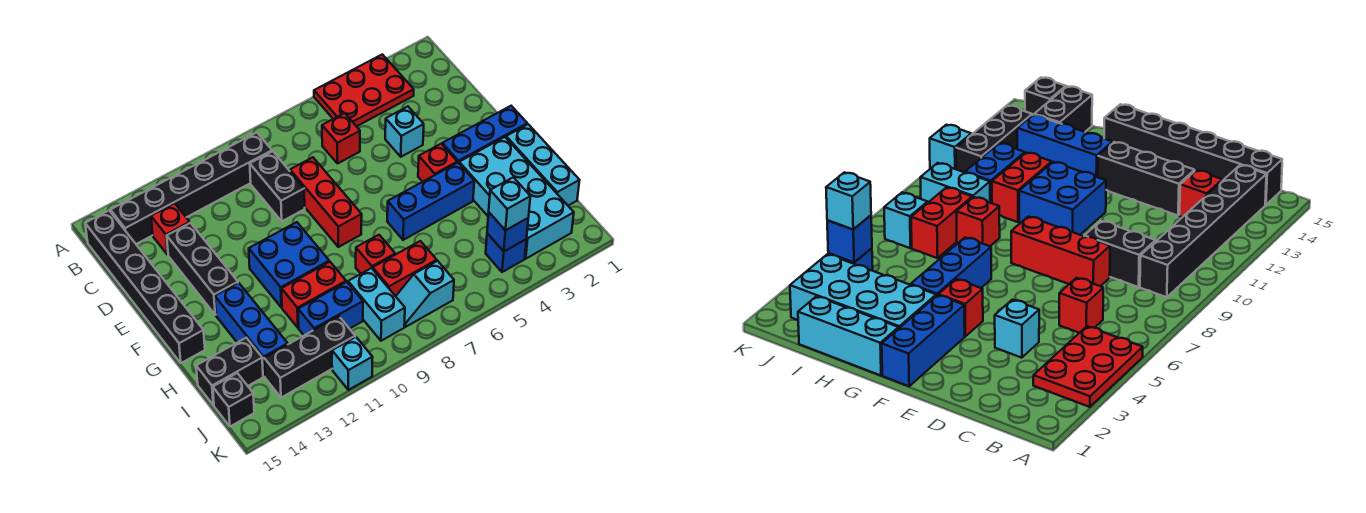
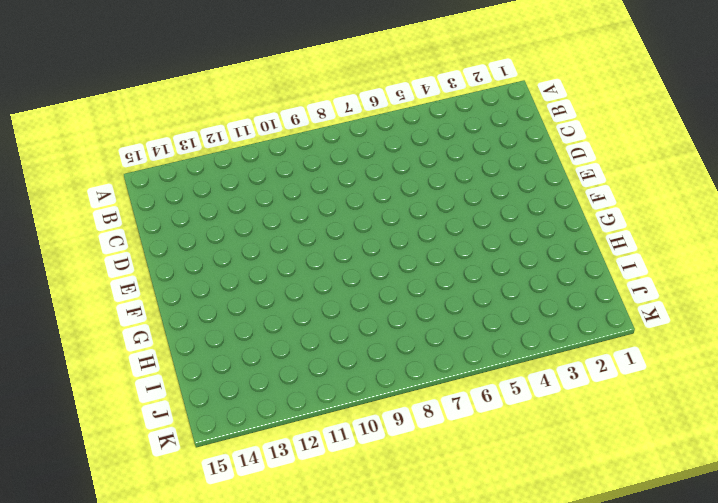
none -> red plate A3:B5 level 1
none -> black brick B9:B14 level 1
none -> black brick B15:G15 level 1

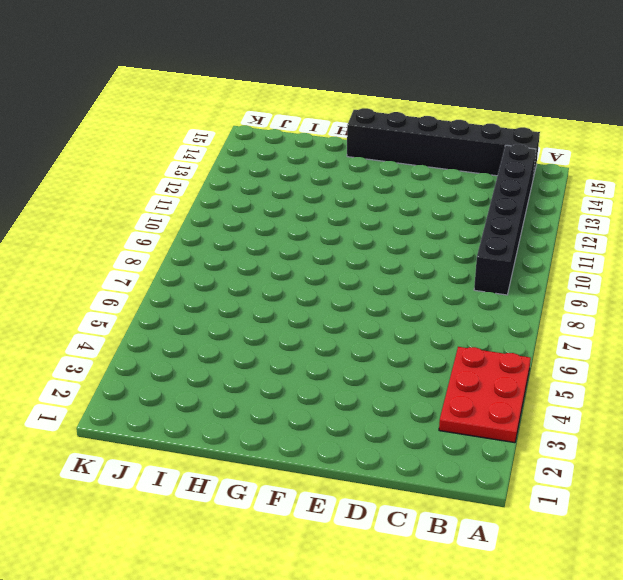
none -> red brick C6 level 1
none -> black brick C9:D9 level 1
none -> red brick C13 level 1

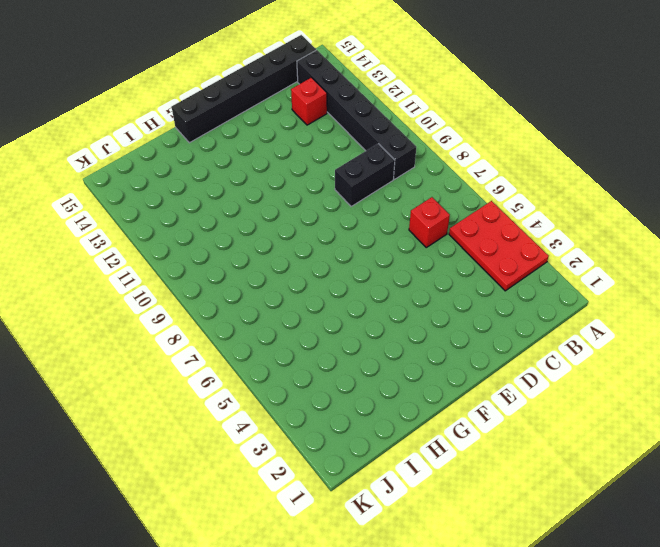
none -> cyan brick D4 level 1
none -> red brick D8:F8 level 1
none -> black brick D13:F13 level 1

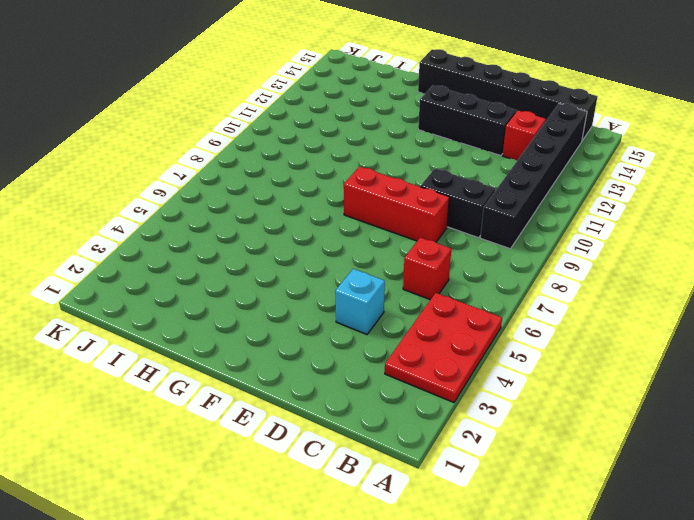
none -> blue brick F1:F3 level 1
none -> red brick F4 level 1
none -> blue brick F10:G11 level 1

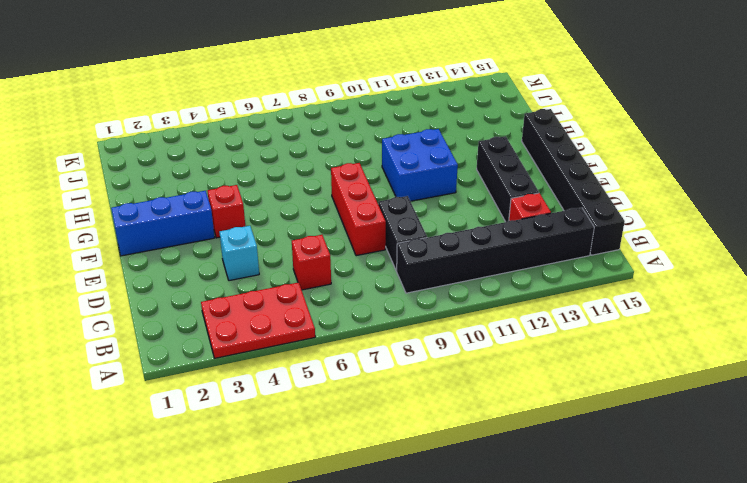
none -> cyan brick G1:I1 level 1
none -> cyan brick G2:J3 level 1
none -> blue brick G4:G6 level 1

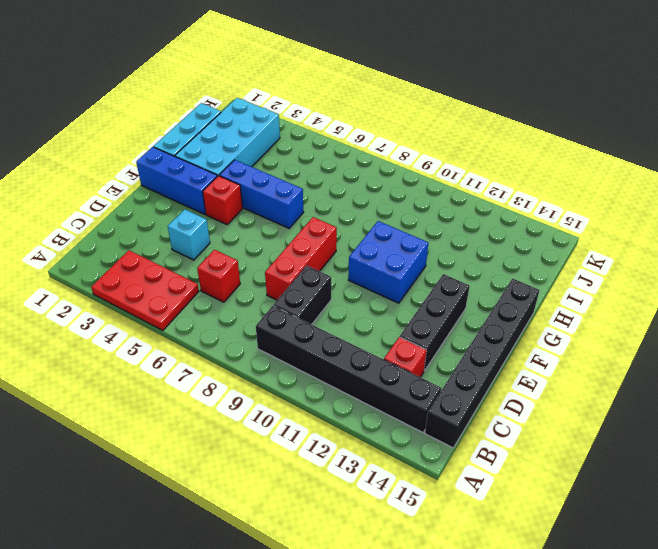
none -> blue brick G13:I13 level 1
none -> red brick H8 level 1
none -> red brick H10:H11 level 1

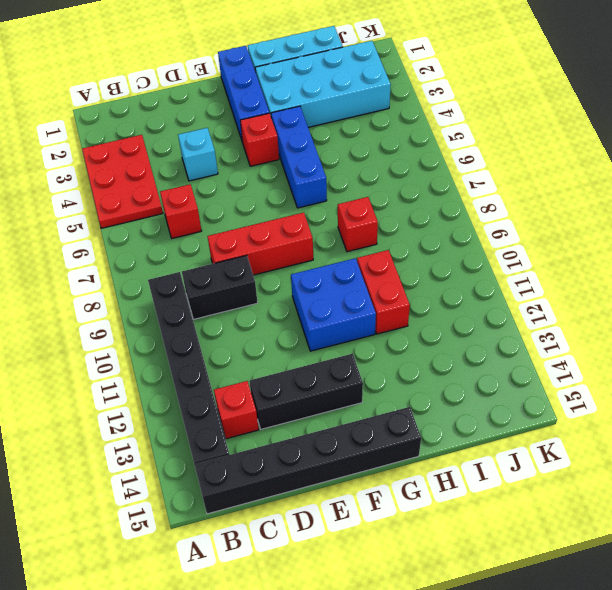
none -> blue brick G13:I13 level 1
none -> red brick I7:I8 level 1
none -> cyan brick I9:J9 level 1

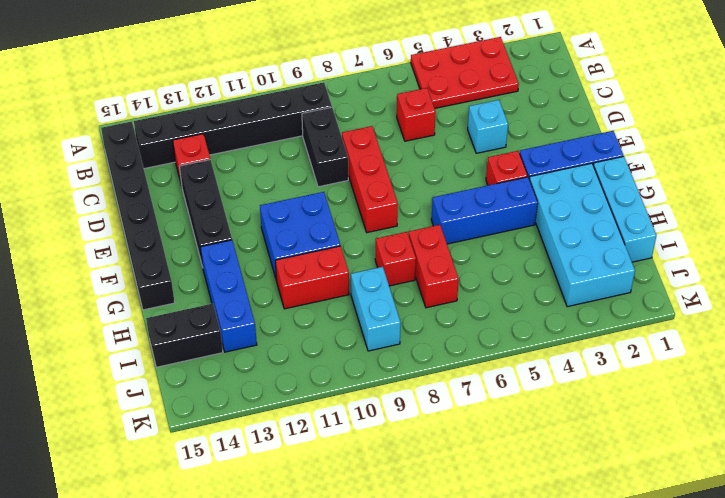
red brick H7:I7 level 1 -> red brick I7:I8 level 1
none -> blue brick I10:I11 level 1
none -> blue brick J4 level 1
none -> cyan slope J7:J8 level 1 top 7

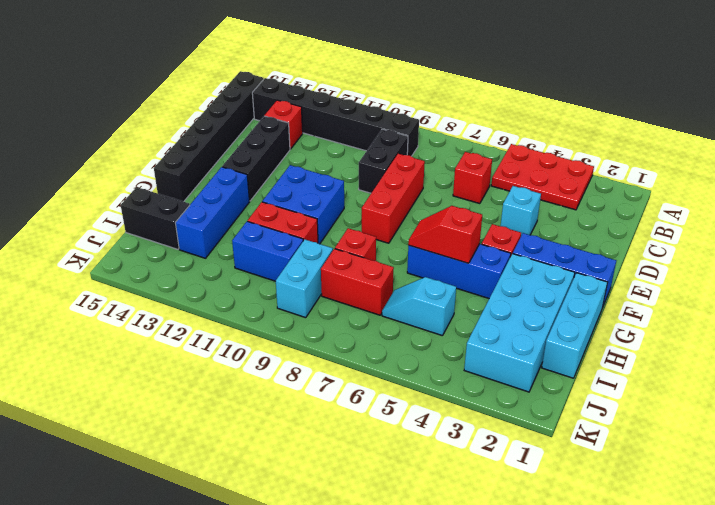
red slope G5:G6 level 2 top 5 -> none
cyan slope I5:I6 level 1 top 5 -> cyan slope J7:J8 level 1 top 7
none -> blue brick J4 level 1
none -> black brick J11:J13 level 1
none -> black brick J15 level 1

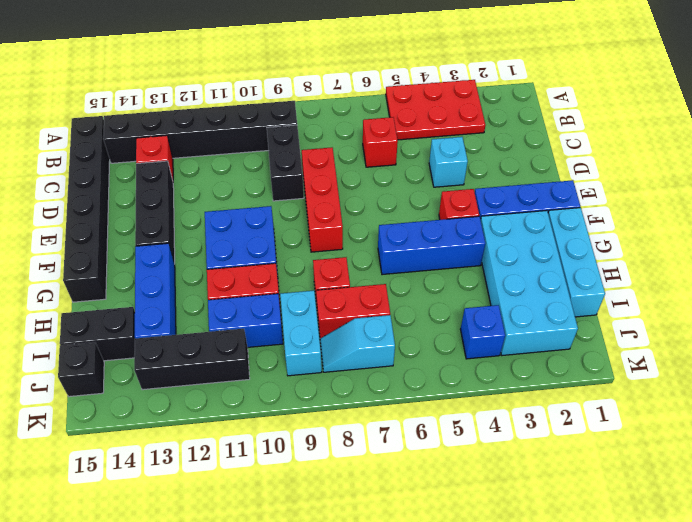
none -> cyan brick K11 level 1
none -> blue brick J4 level 2
none -> cyan brick J4 level 3

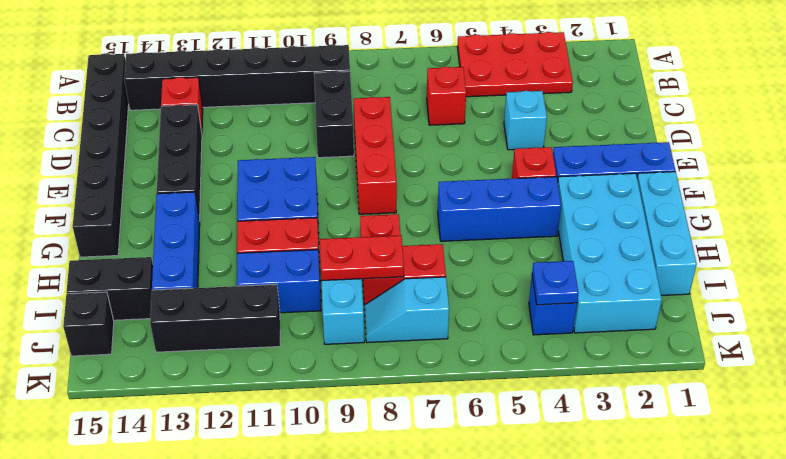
red plate I8:I9 level 2 -> none
blue plate J4 level 2 -> blue brick J4 level 2
none -> cyan brick K11 level 1
none -> cyan brick J4 level 3

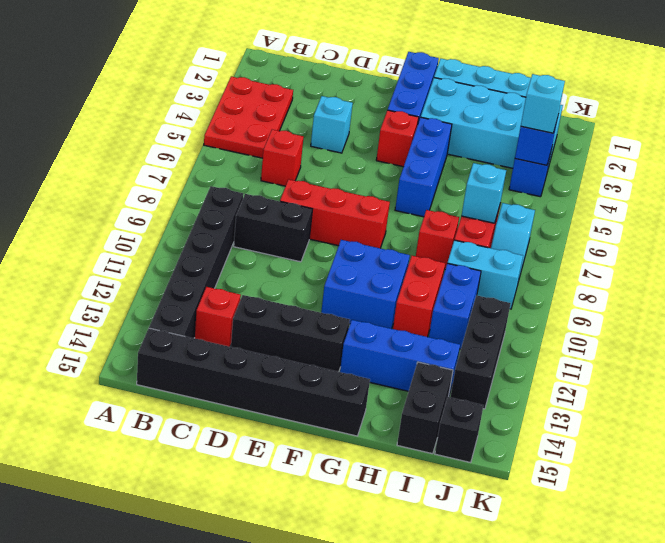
cyan brick I7 level 2 -> cyan brick K11 level 1

